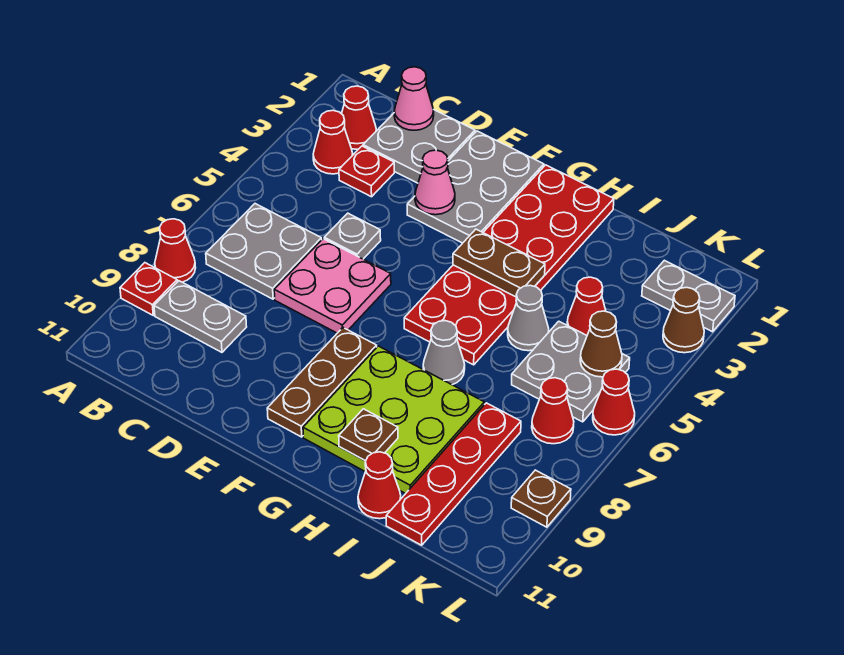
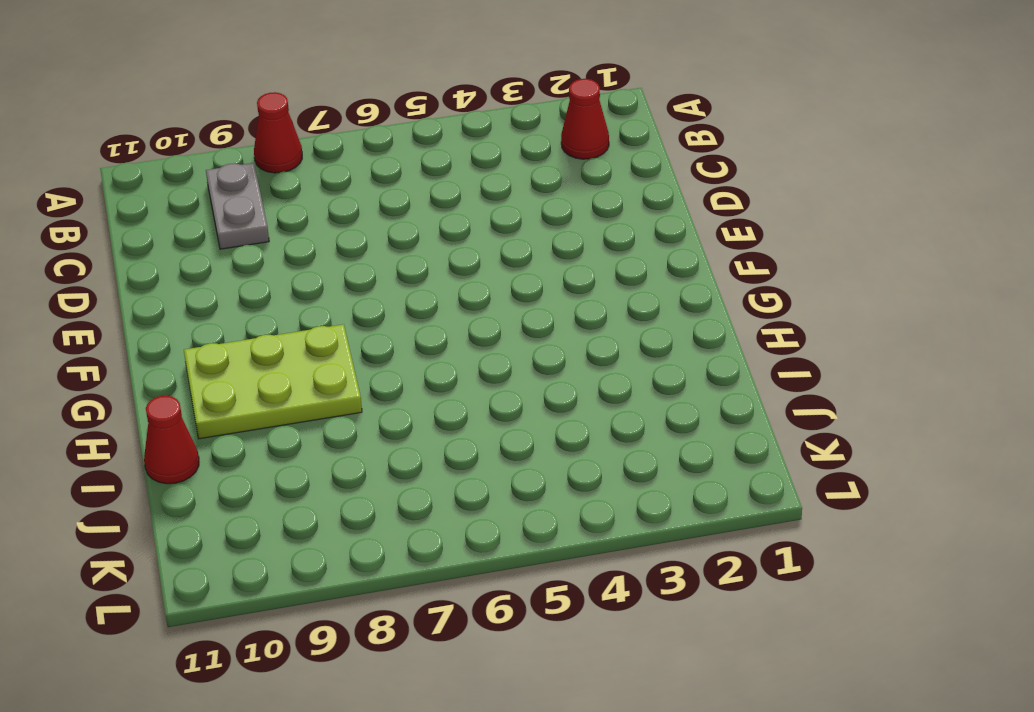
lime plate G8:H10 level 1 -> lime plate G8:I10 level 1
none -> red plate A9 level 1
none -> red cone B3 level 1
none -> grey plate B6:C7 level 1
none -> grey plate C1:D2 level 1

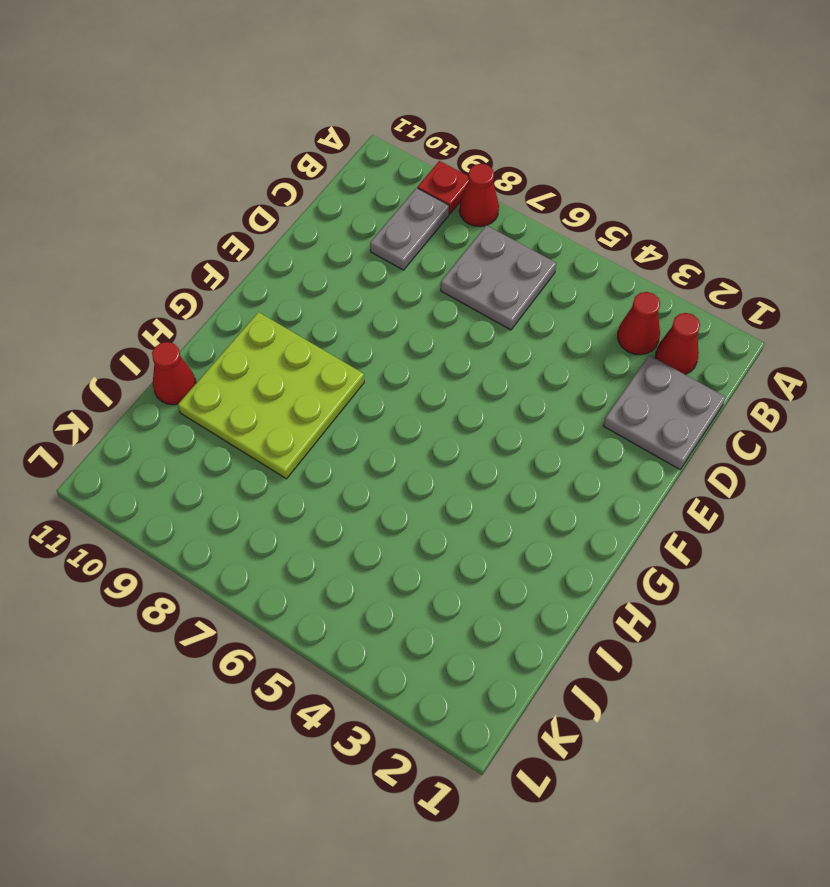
none -> red plate C3 level 1
none -> grey plate D5 level 1
none -> pink plate D6:E7 level 1
none -> grey plate E1:F3 level 1

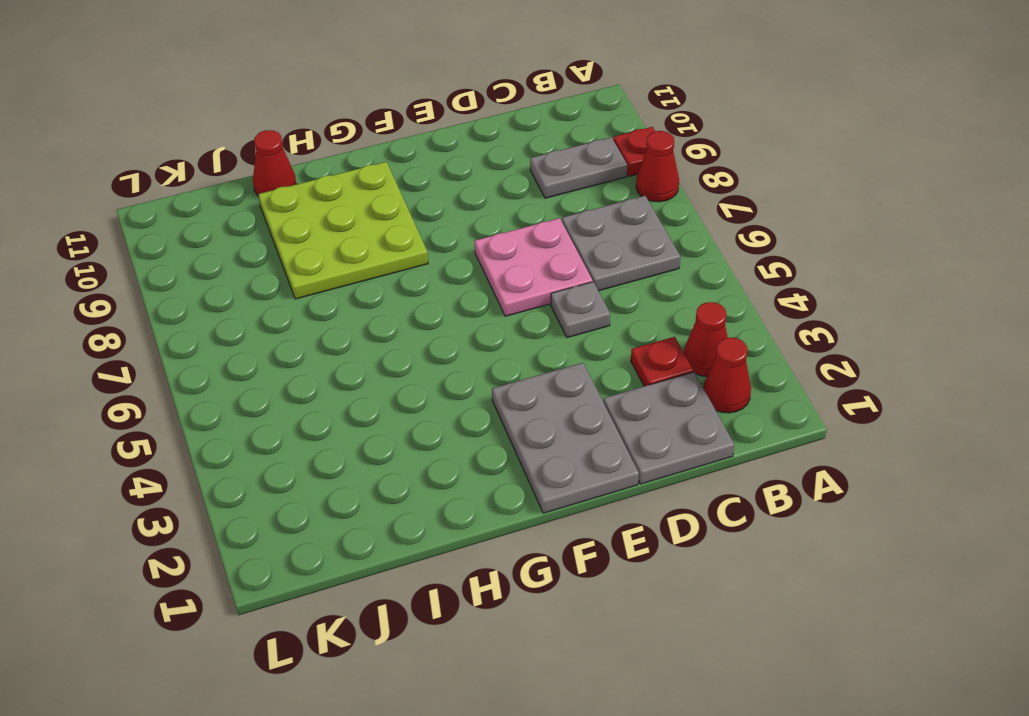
none -> brown plate F8:F10 level 1
none -> red plate G1:H6 level 1
none -> grey cone H7 level 1
none -> grey cone I5 level 1

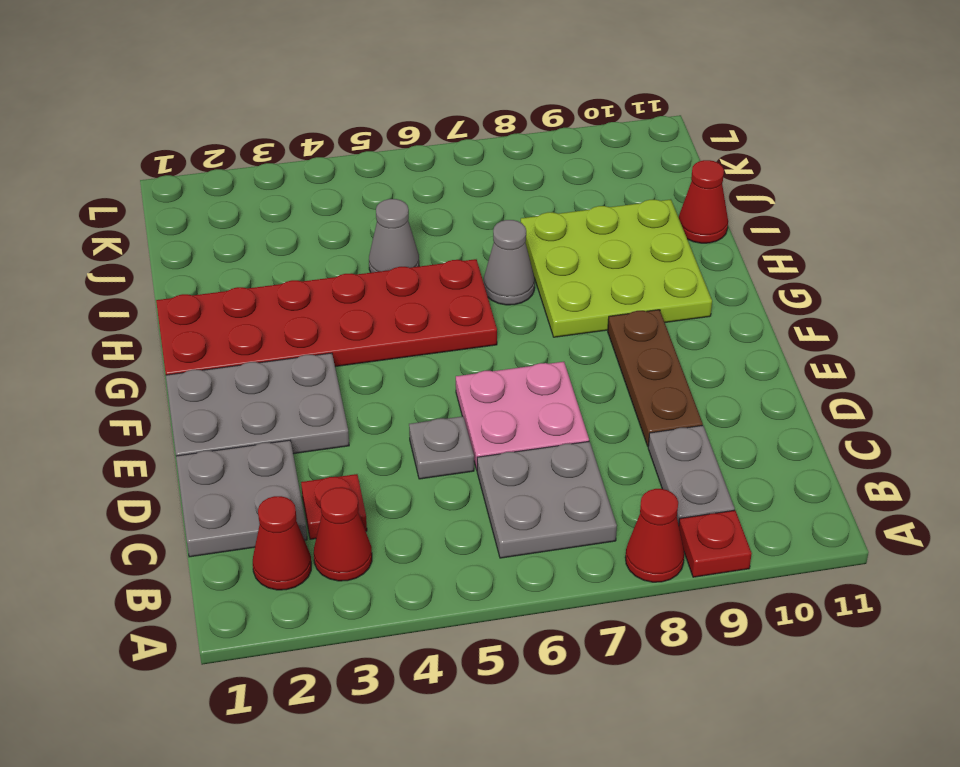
brown plate D9:F9 level 1 -> brown plate F8:F10 level 1
none -> red cone J4 level 1
none -> grey plate J5:K6 level 1
none -> red plate J8:J11 level 1
none -> grey plate K2:L2 level 1

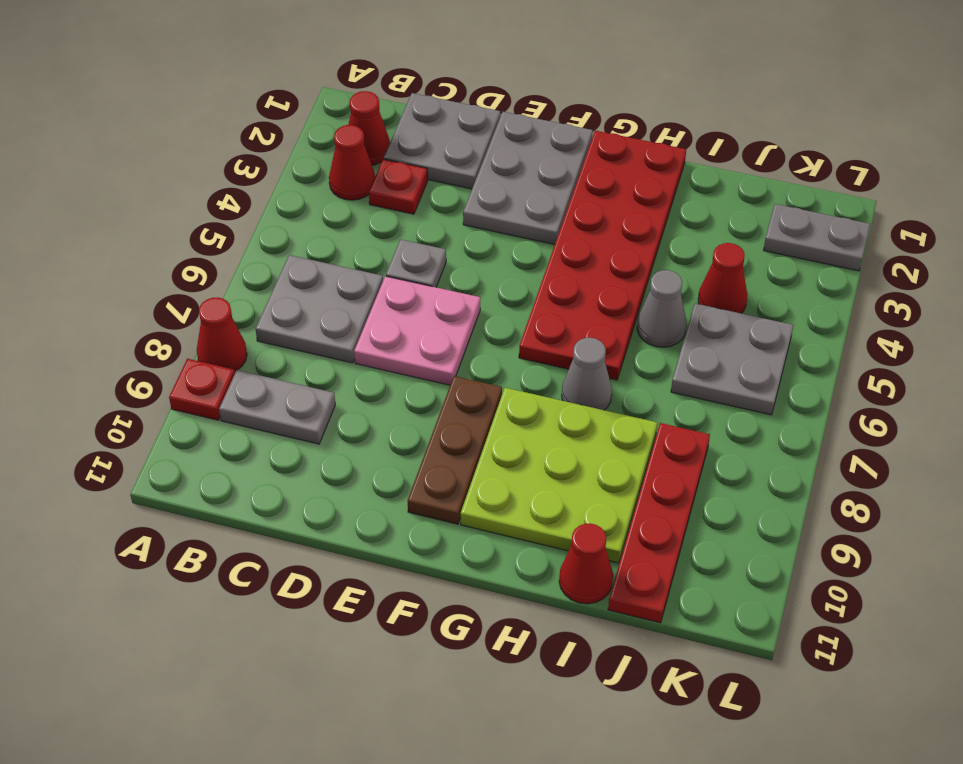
none -> red cone K7 level 1
none -> brown cone L3 level 1
none -> red cone L6 level 1
none -> brown plate L9 level 1

